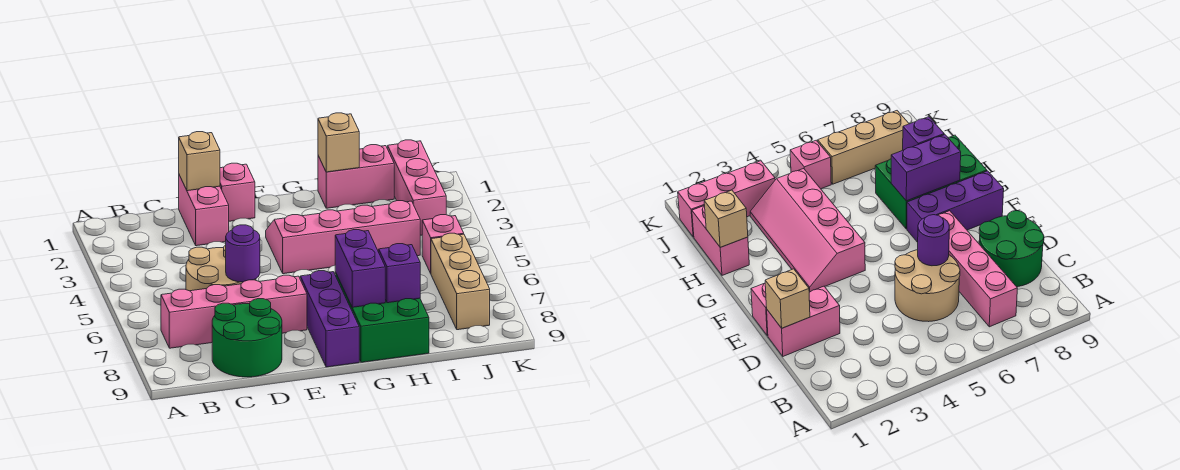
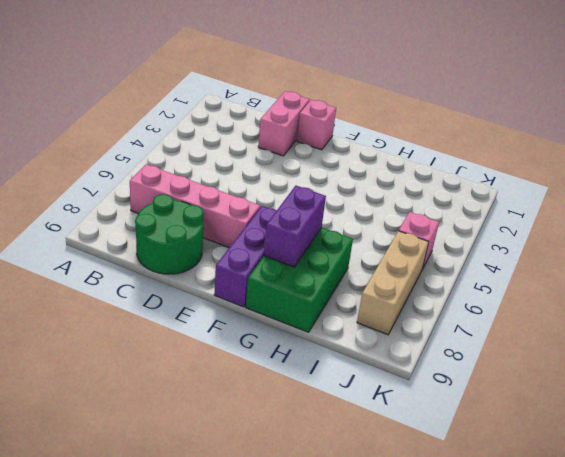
none -> tan round brick C5:D6 level 1
none -> pink slope F3:I4 level 1 top 4
none -> pink brick H1:I1 level 1

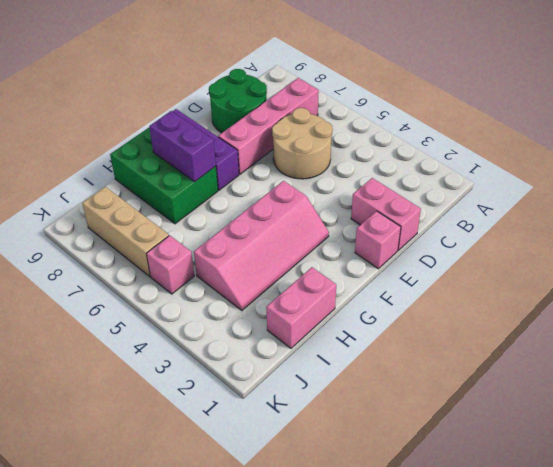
none -> pink brick J1:J3 level 1
none -> tan brick D1 level 2
none -> purple round brick D6 level 2

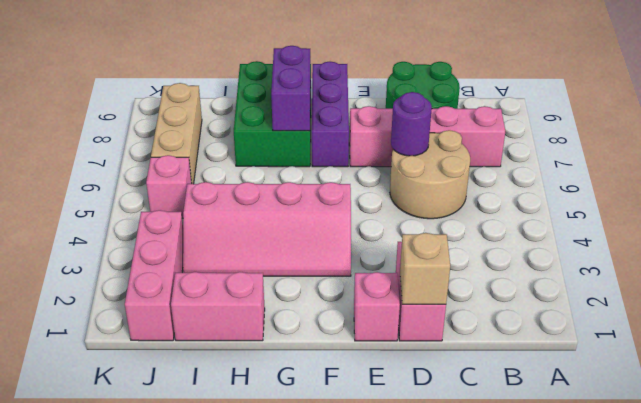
none -> tan brick H1 level 2
none -> purple brick H8 level 2

